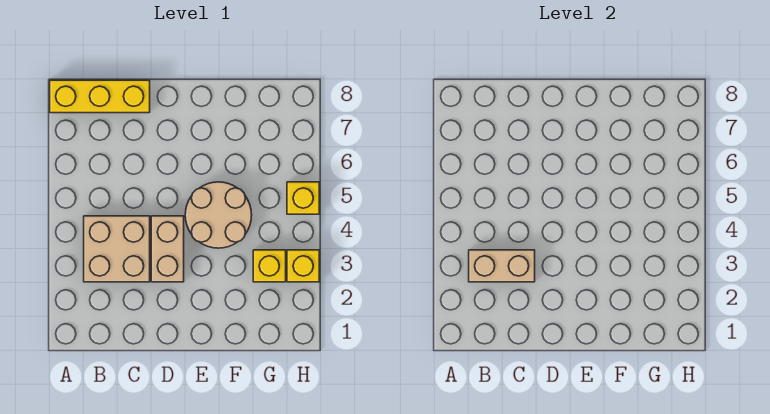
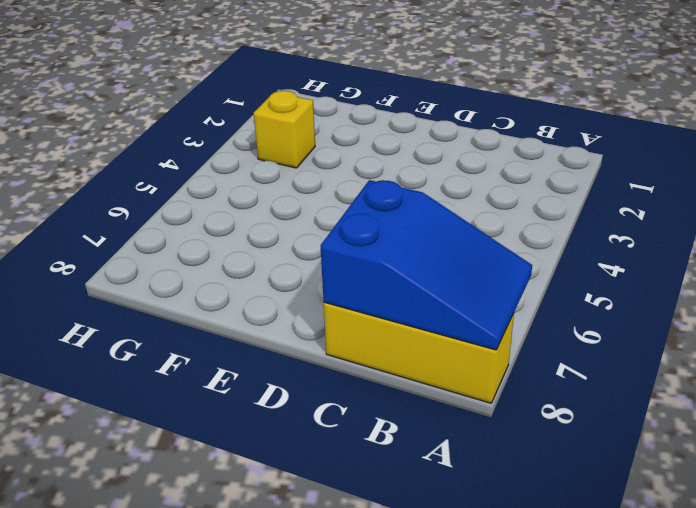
blue slope A7:C8 level 2 top C -> none
none -> tan brick B3:C4 level 1
none -> tan brick D3:D4 level 1

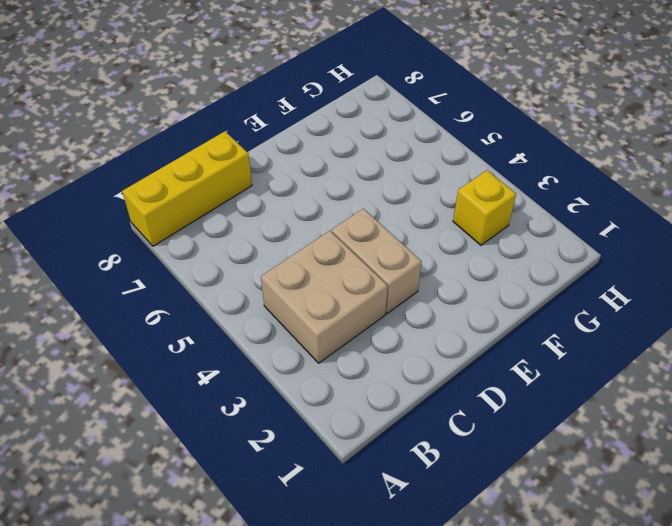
none -> tan round brick E4:F5 level 1
none -> yellow brick H3 level 1

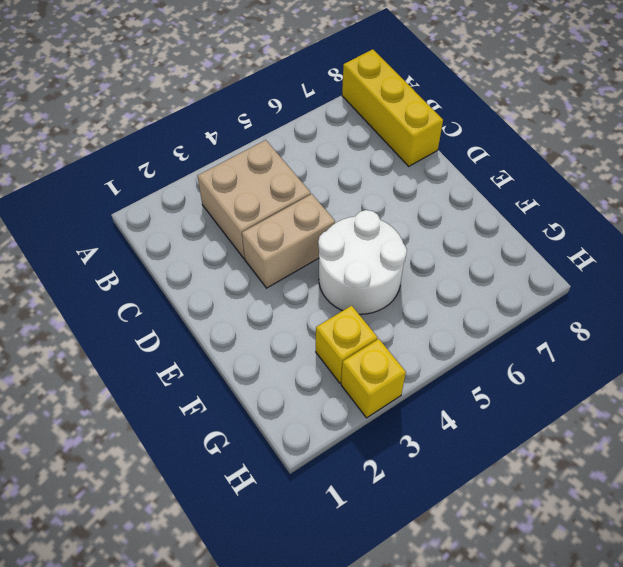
white round brick E4:F5 level 1 -> tan round brick E4:F5 level 1
none -> yellow brick H5 level 1
none -> tan brick B3:C3 level 2

